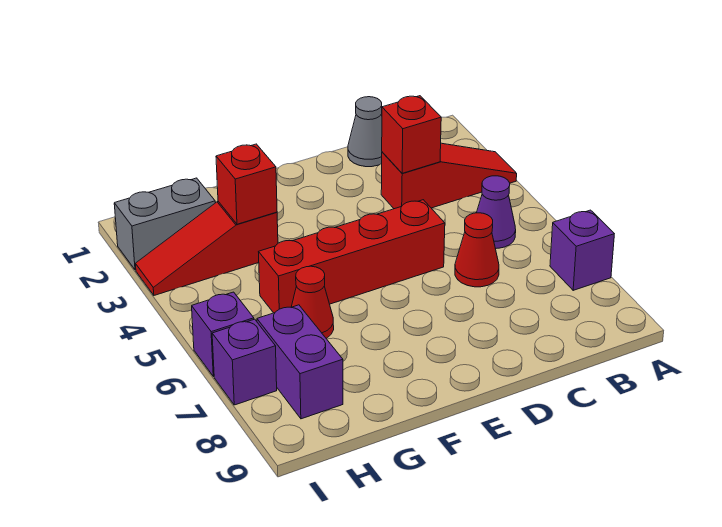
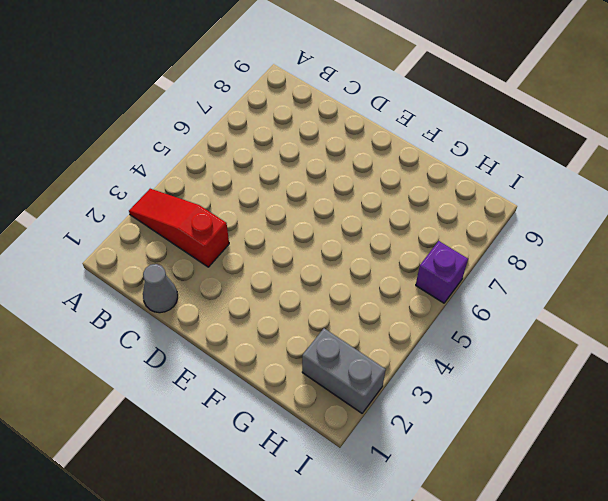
none -> purple brick A7 level 1
none -> purple cone B5 level 1
none -> red cone C6 level 1

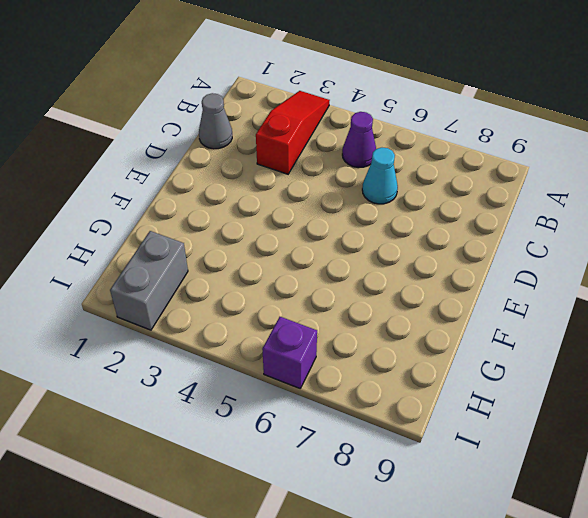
cyan cone C6 level 1 -> red cone C6 level 1
none -> purple brick A7 level 1
none -> red brick D5:G5 level 1
none -> red slope G3:I3 level 1 top G

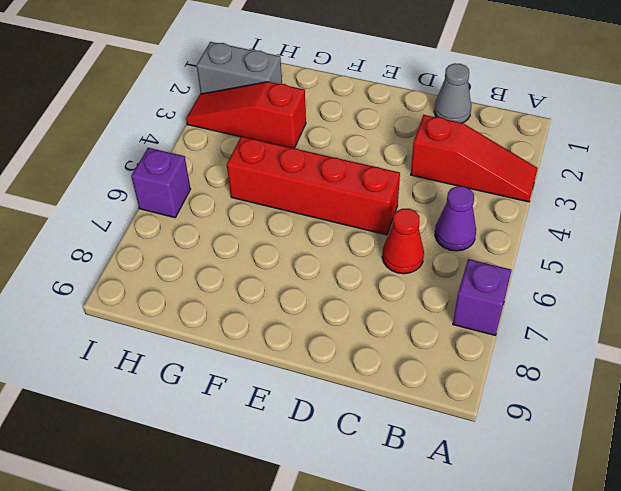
none -> red cone G6 level 1
none -> purple brick H7:H8 level 1
none -> purple brick I7 level 1

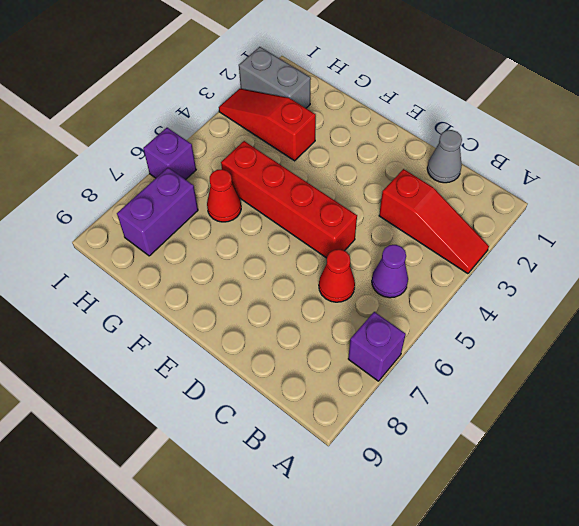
none -> purple brick I7 level 1
none -> red brick C3 level 2
none -> red brick G3 level 2

